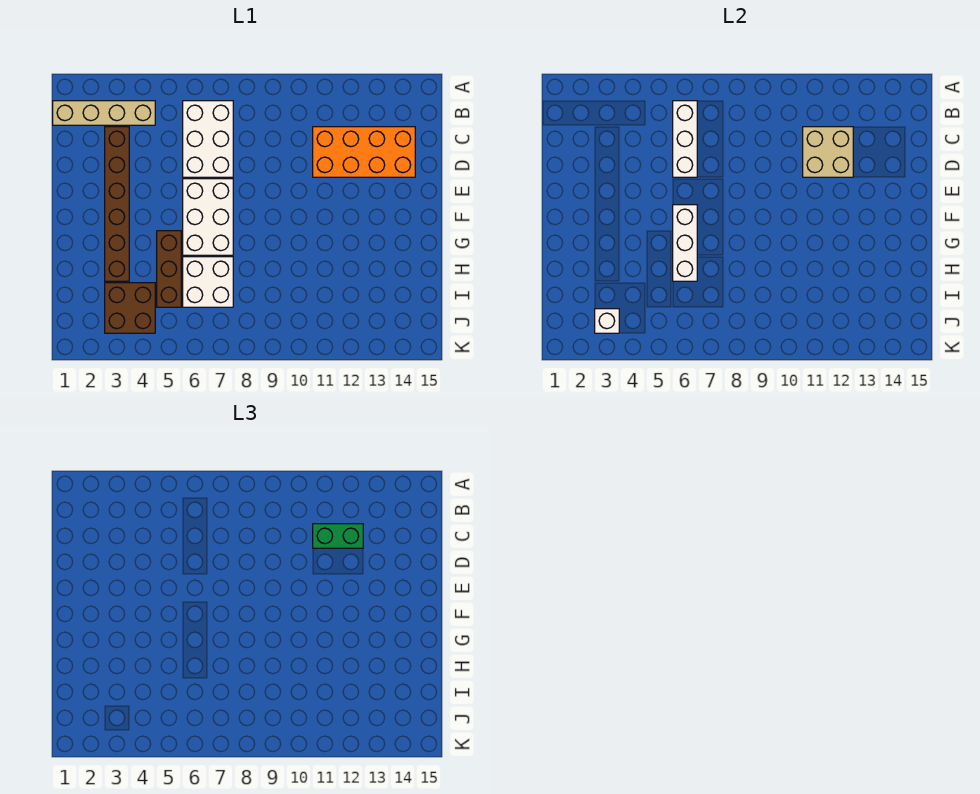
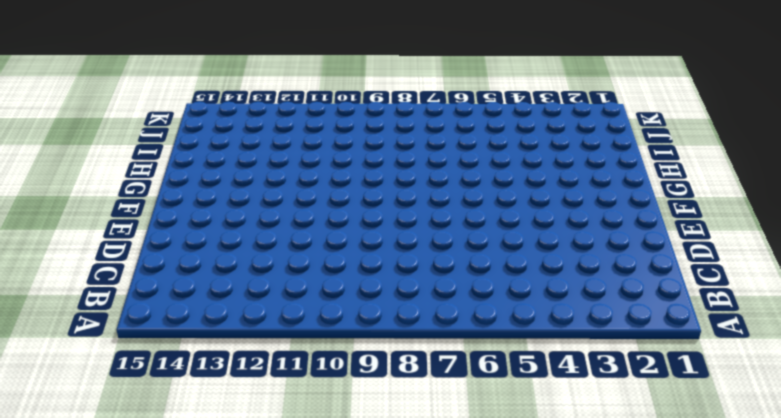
none -> tan brick B1:B4 level 1
none -> white brick B6:D7 level 1
none -> brown brick C3:H3 level 1

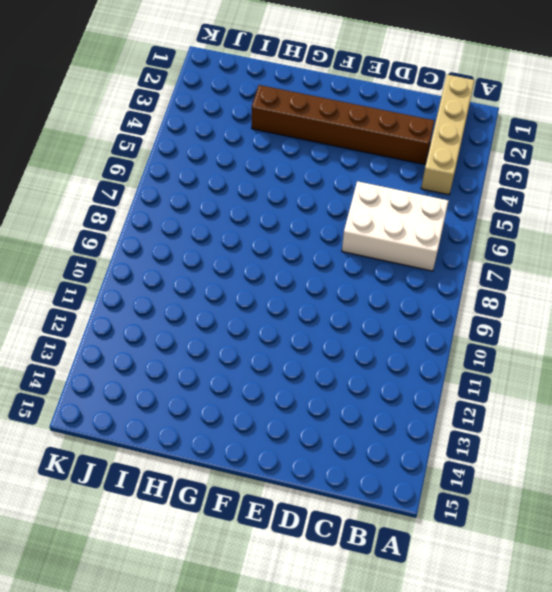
none -> orange brick C11:D14 level 1
none -> white brick E6:G7 level 1
none -> brown brick G5:I5 level 1

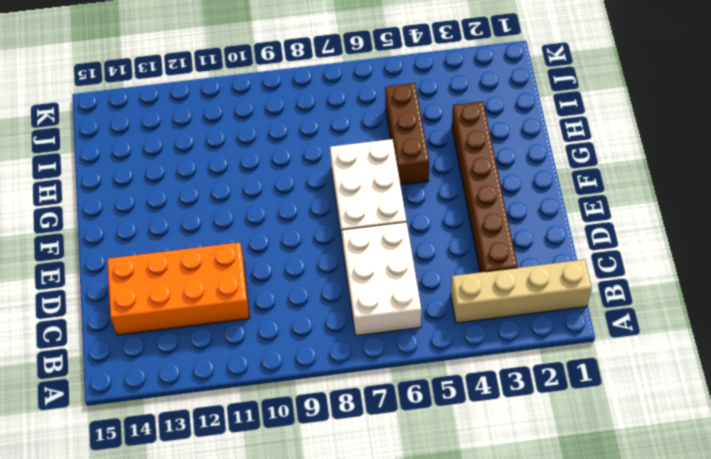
none -> white brick H6:I7 level 1
none -> brown brick I3:J4 level 1
none -> white brick B6:D6 level 2

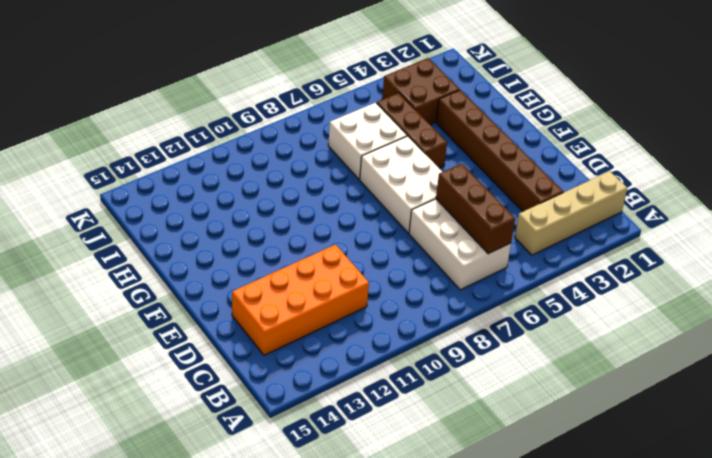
brown brick B6:D6 level 2 -> white brick B6:D6 level 2
none -> tan brick C11:D12 level 2
none -> white brick F6:H6 level 2
none -> white brick J3 level 2

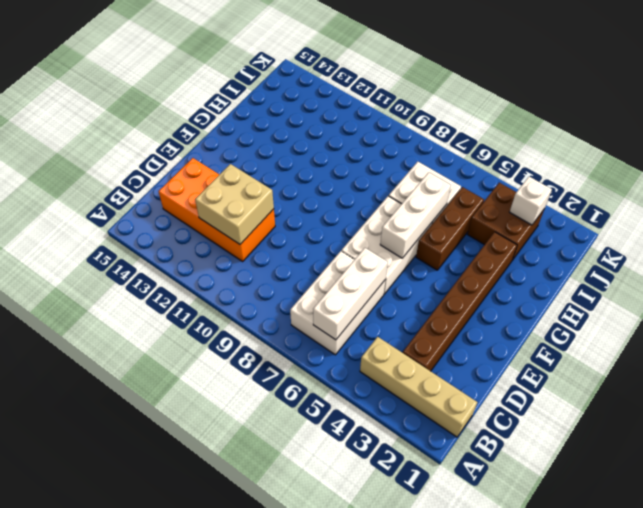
none -> green brick C11:C12 level 3

